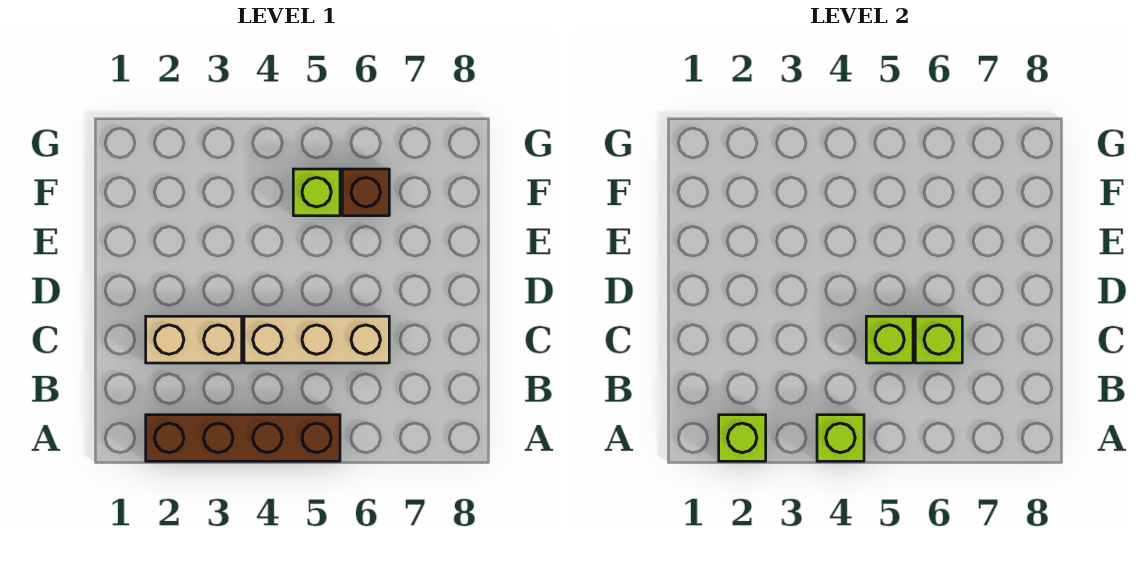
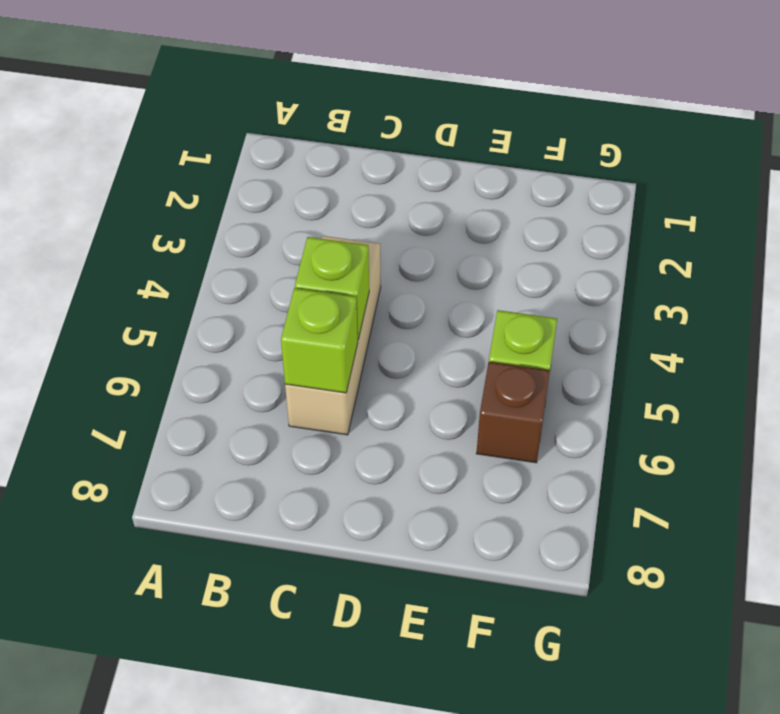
none -> brown brick A2:A5 level 1
none -> tan brick C2:C3 level 1

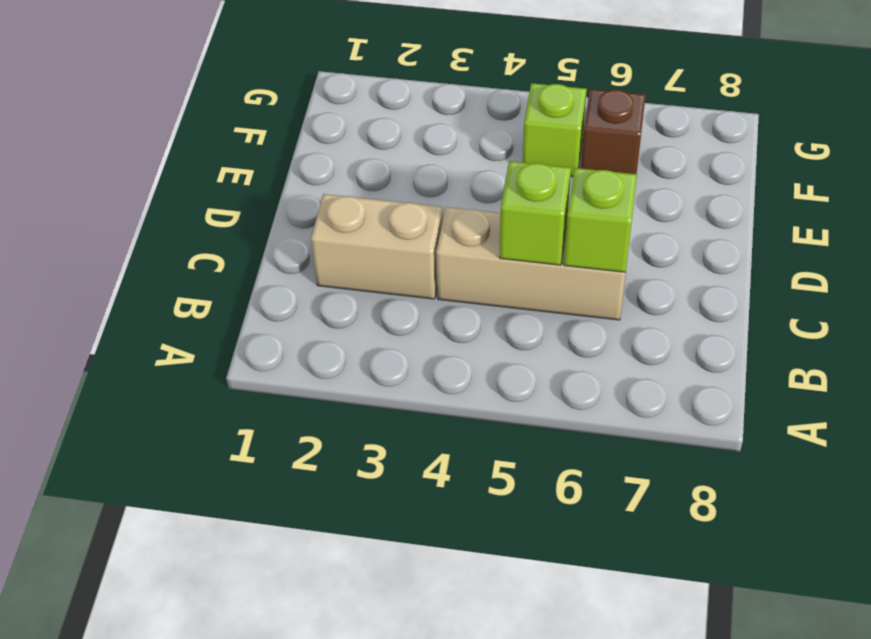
none -> brown brick A2:A5 level 1
none -> lime brick A2 level 2

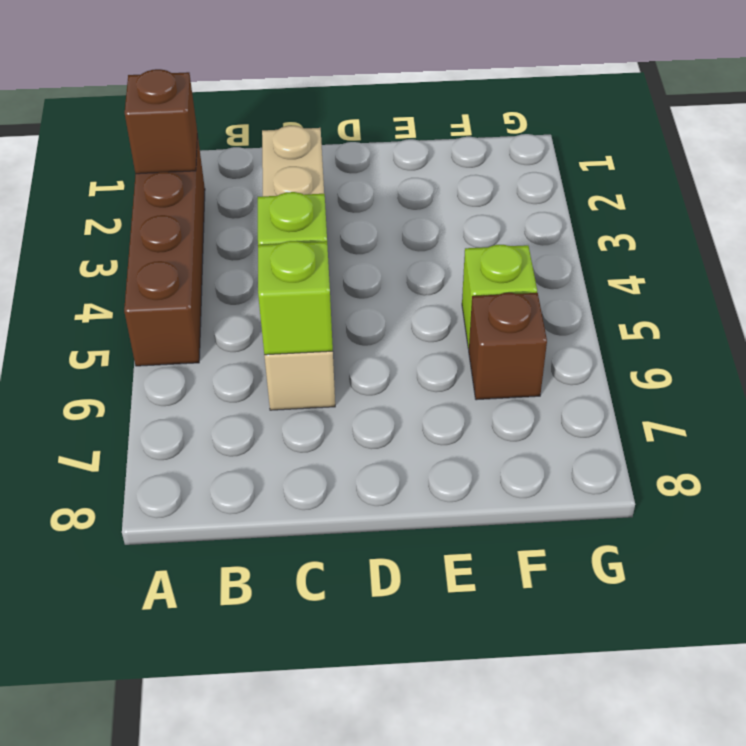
brown brick A2 level 2 -> lime brick A2 level 2
none -> lime brick A4 level 2

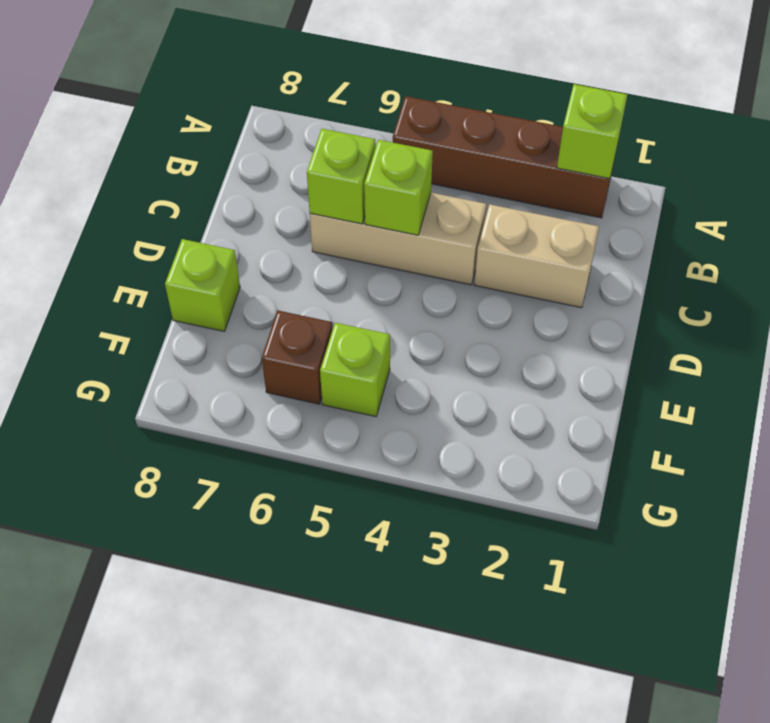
lime brick E8 level 1 -> lime brick A4 level 2

